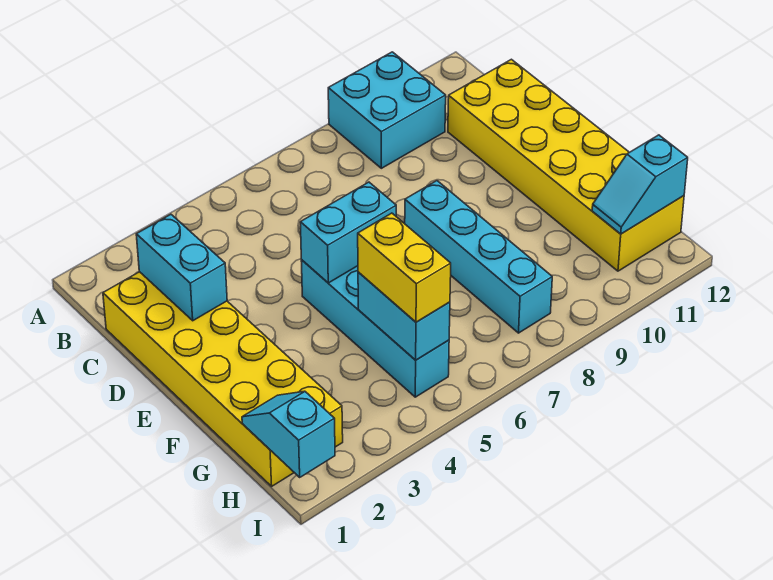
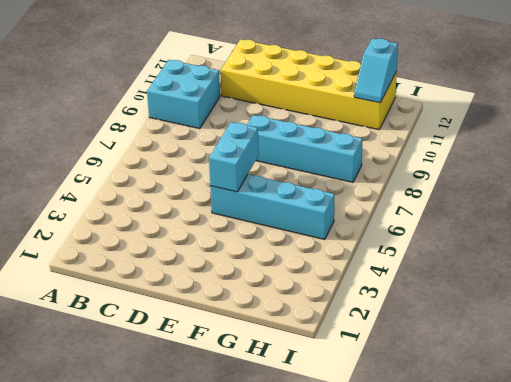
none -> yellow brick C1:H2 level 1
none -> cyan brick C2:D2 level 2

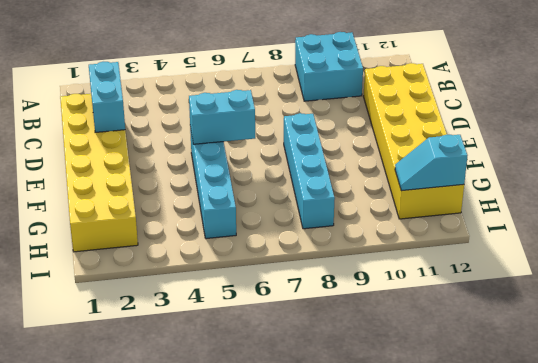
none -> cyan brick G5:H5 level 2
none -> cyan slope H1:I1 level 2 top I

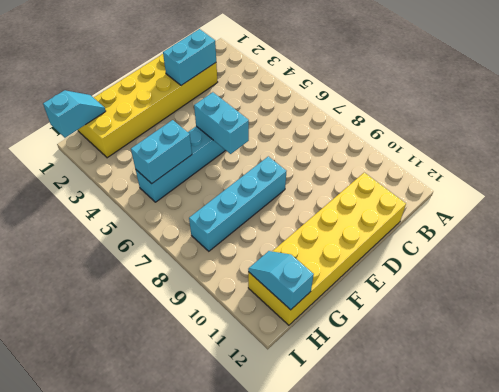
none -> cyan brick A9:B10 level 1
none -> yellow brick G5:H5 level 3

